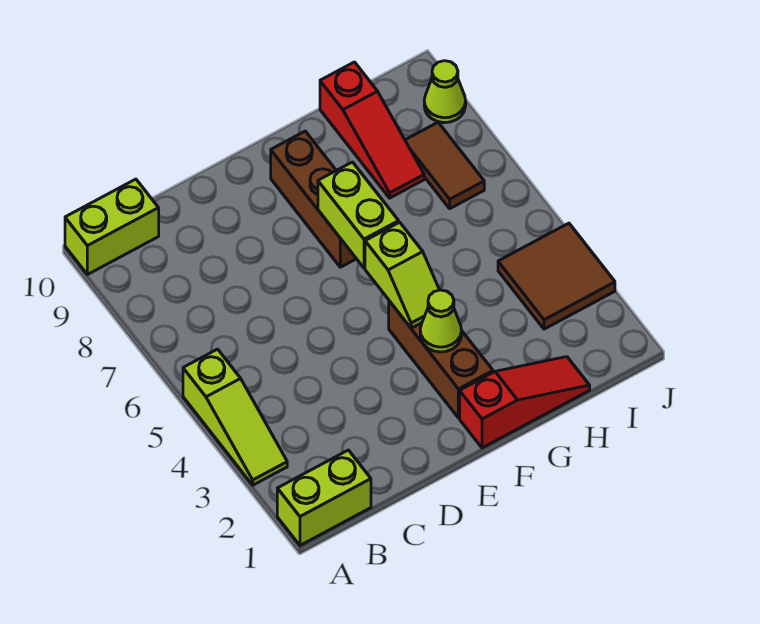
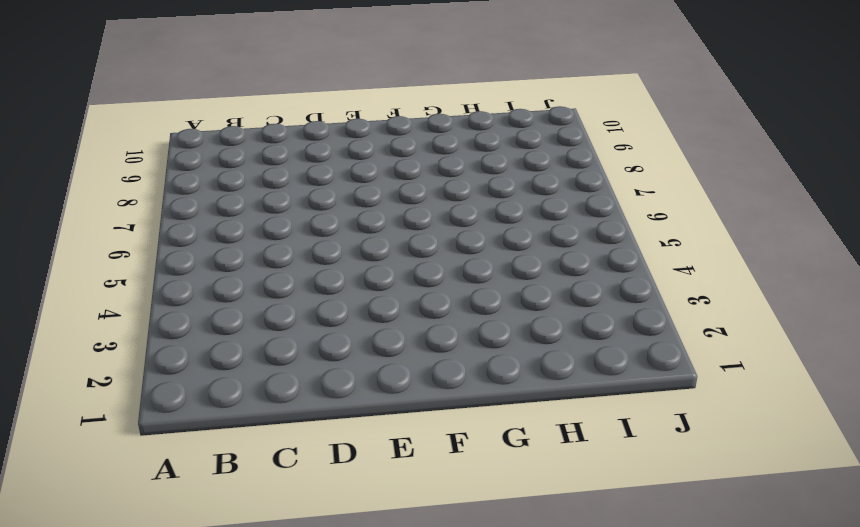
none -> lime brick A1:B1 level 1
none -> lime slope A3:A5 level 1 top 5
none -> lime brick A10:B10 level 1

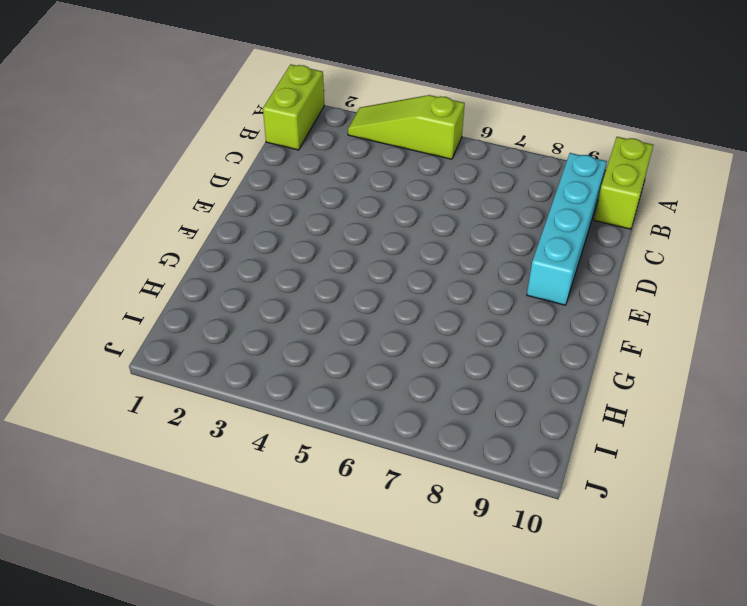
cyan brick B9:E9 level 1 -> none
none -> red slope F1:H1 level 1 top F
none -> brown brick F2:F4 level 1
none -> brown brick F7:F9 level 1

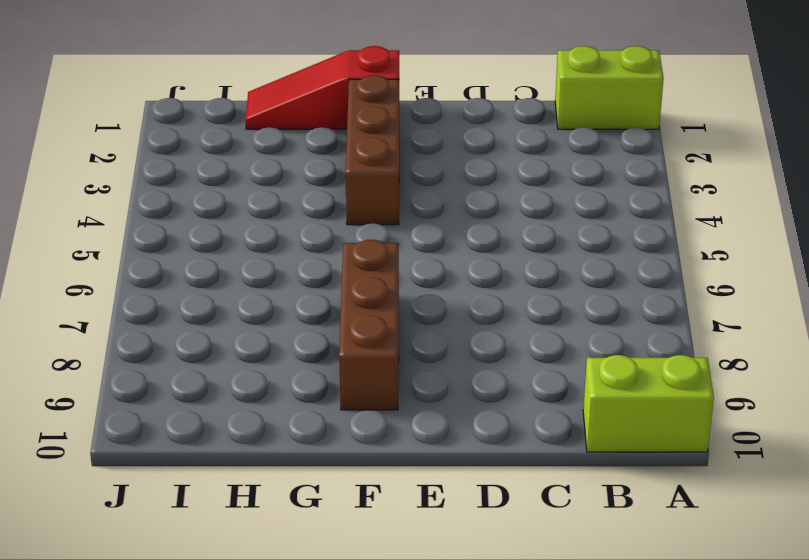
none -> lime slope A3:A5 level 1 top 5
none -> red slope H8:H10 level 1 top 10
none -> brown tile I3:J4 level 1

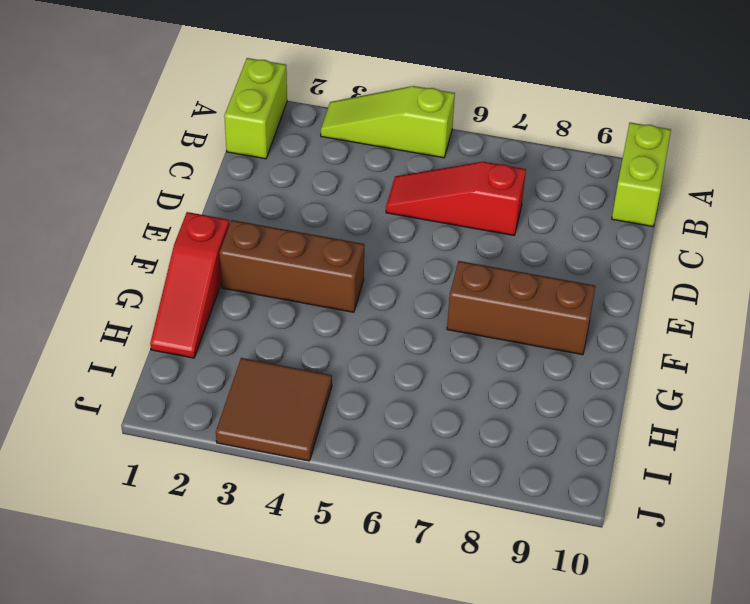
red slope C5:C7 level 1 top 7 -> red slope H8:H10 level 1 top 10
none -> brown tile I7:I8 level 1
none -> lime cone J9 level 1
none -> lime cone F3 level 2

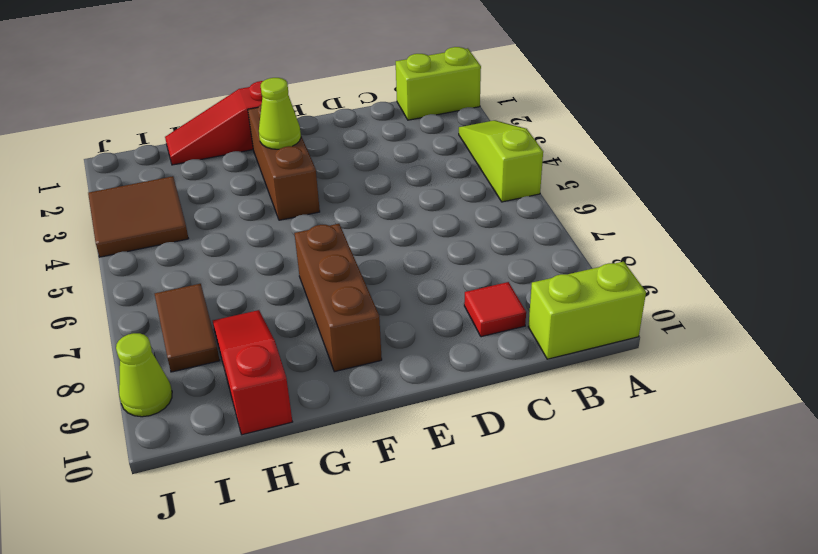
red tile C9 level 1 -> none
none -> lime slope F4:F5 level 2 top 5
none -> lime brick F6:F7 level 2

